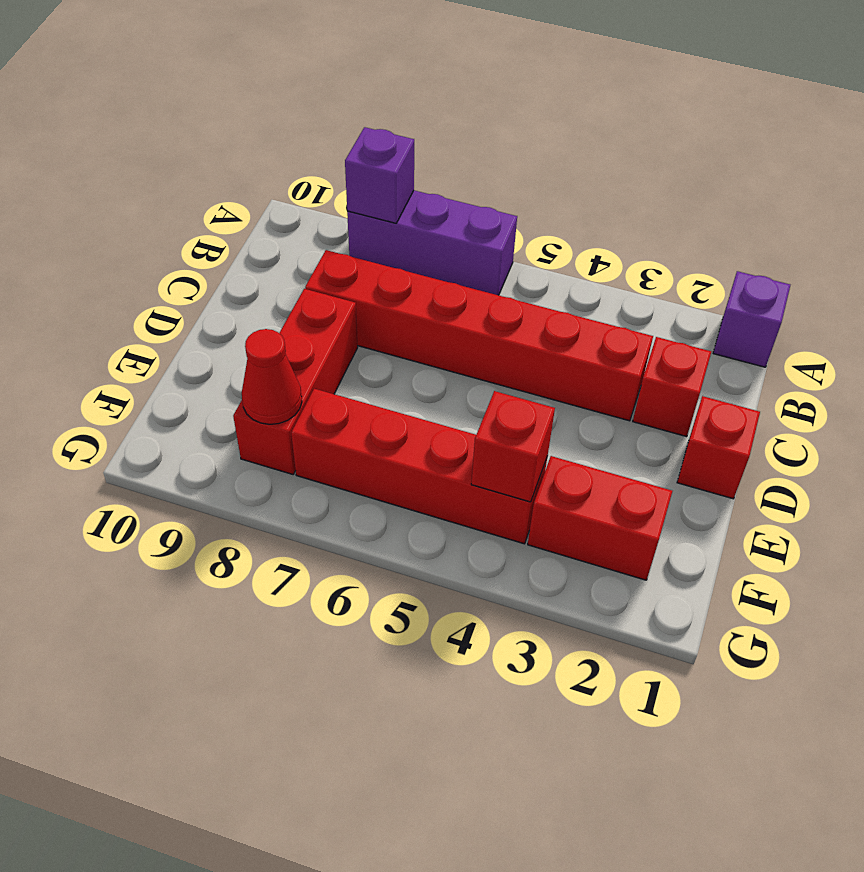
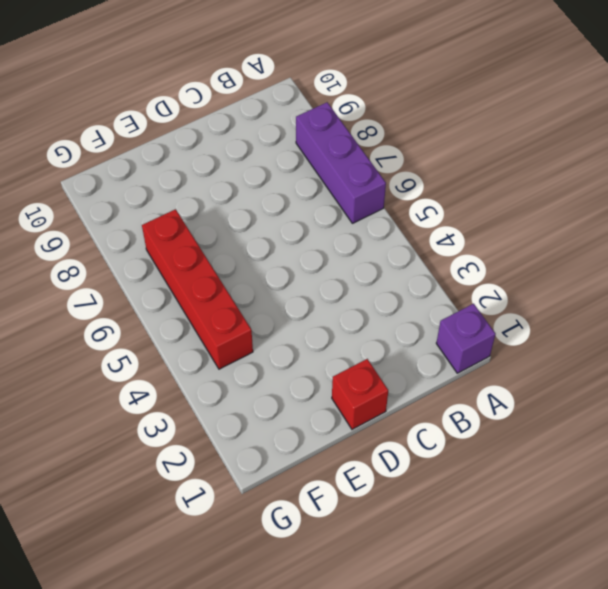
none -> red brick C2 level 1
none -> red brick C3:C8 level 1

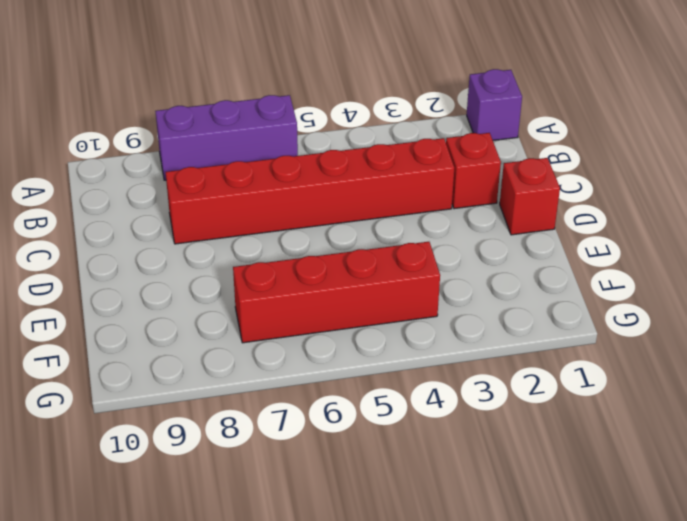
none -> red brick D8:F8 level 1
none -> red brick F2:F3 level 1

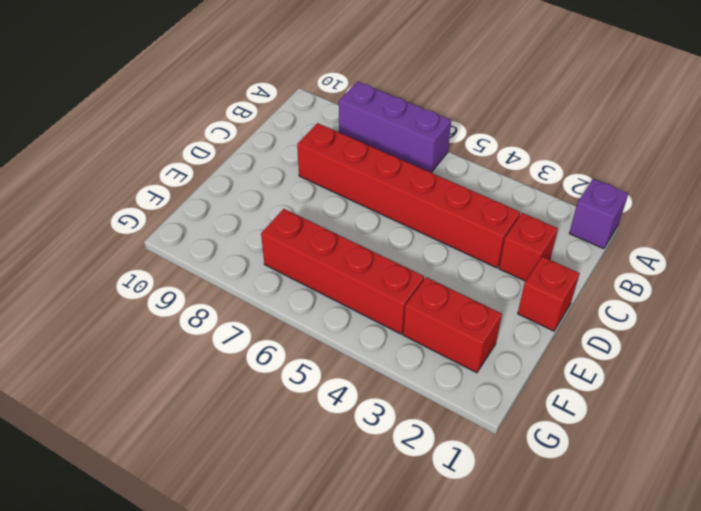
none -> red brick D8:F8 level 1
none -> purple brick A8 level 2

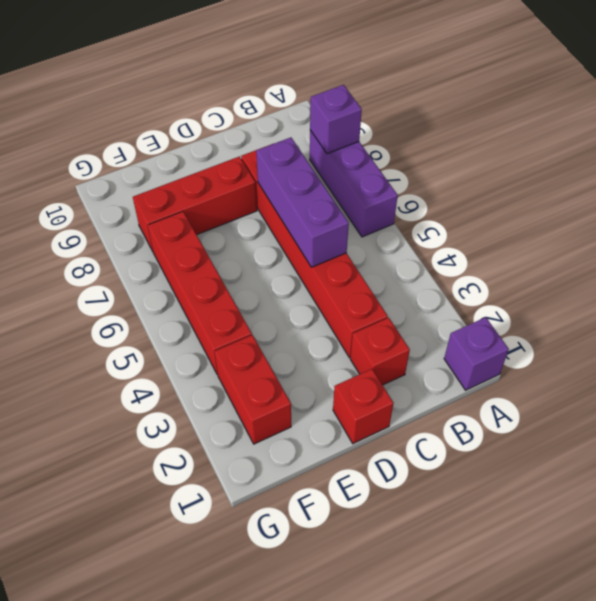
purple brick C5:C7 level 2 -> none
none -> red brick F4 level 2
none -> red cone F8 level 2

